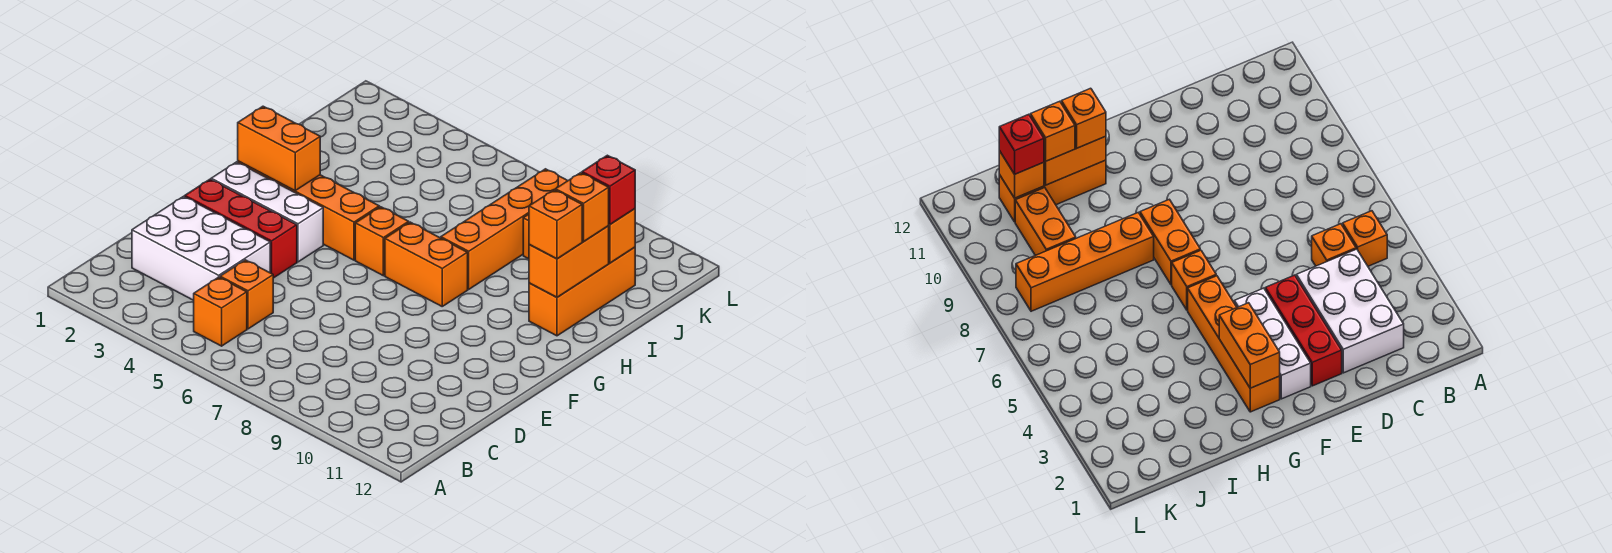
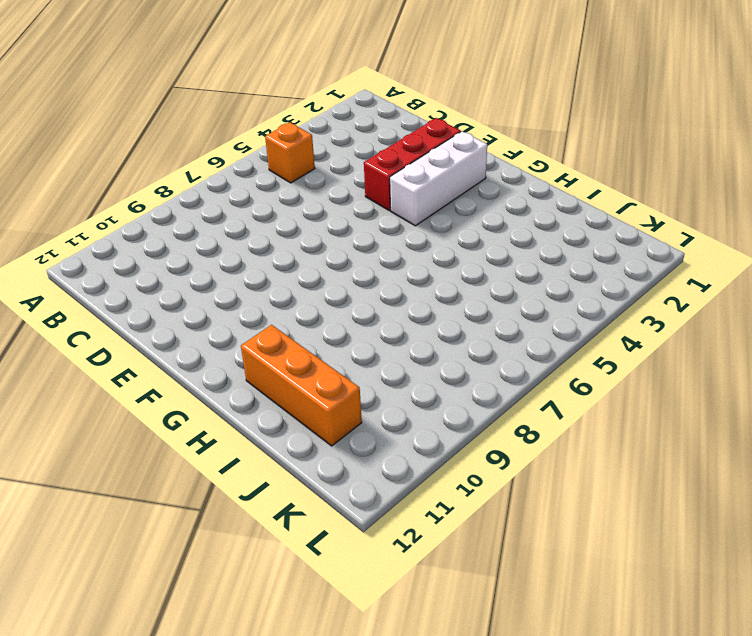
none -> white brick C2:D4 level 1
none -> orange brick C5 level 1
none -> orange brick G2:G5 level 1

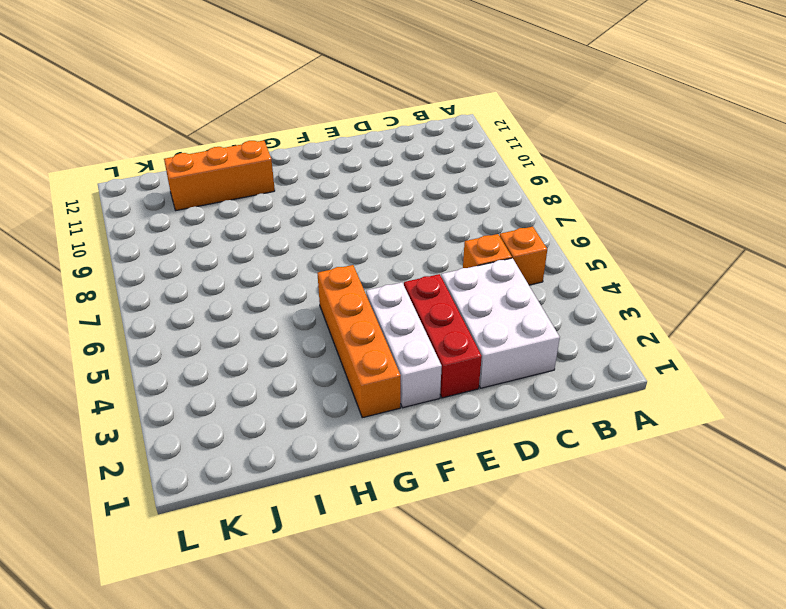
none -> orange brick G6 level 1
none -> orange brick G7:G8 level 1
none -> orange brick H8:K8 level 1

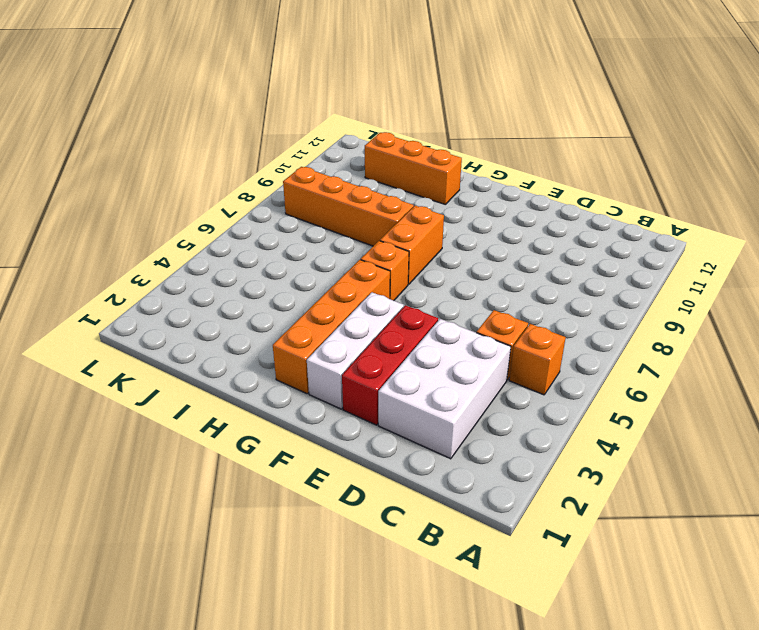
none -> orange brick J9:J10 level 1
none -> orange brick G2:G3 level 2
none -> orange brick H11:I11 level 2

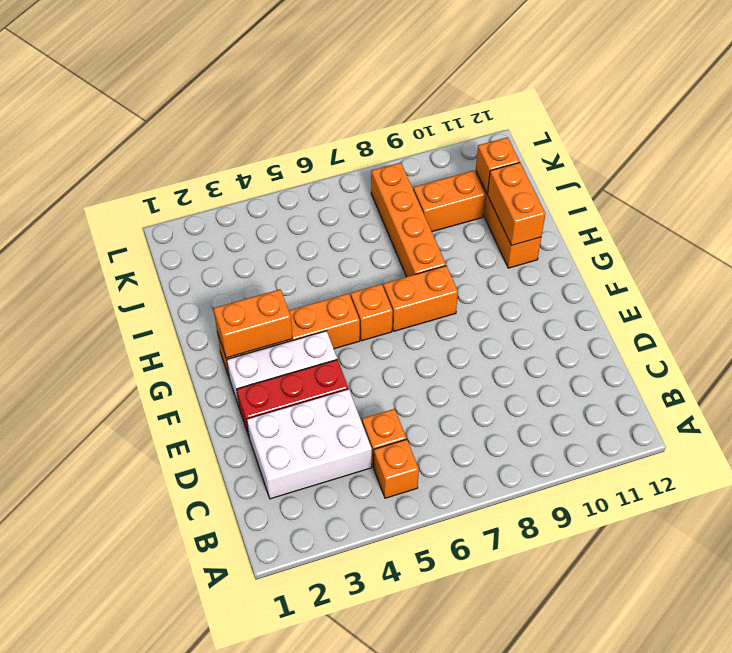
none -> orange brick H11 level 3
none -> orange brick I11 level 3
none -> red brick J11 level 3

